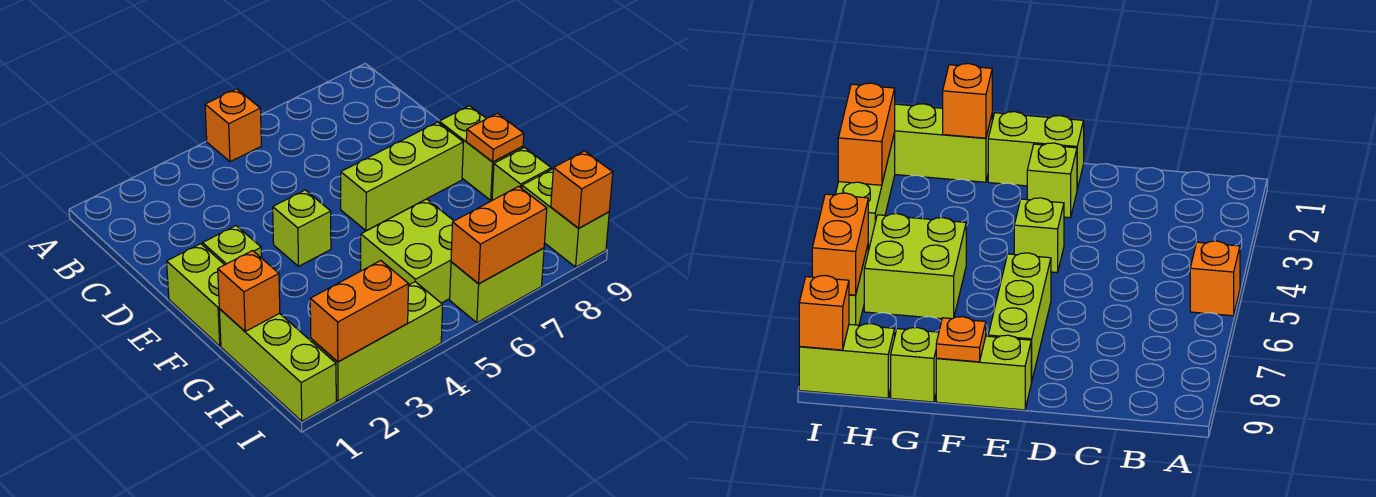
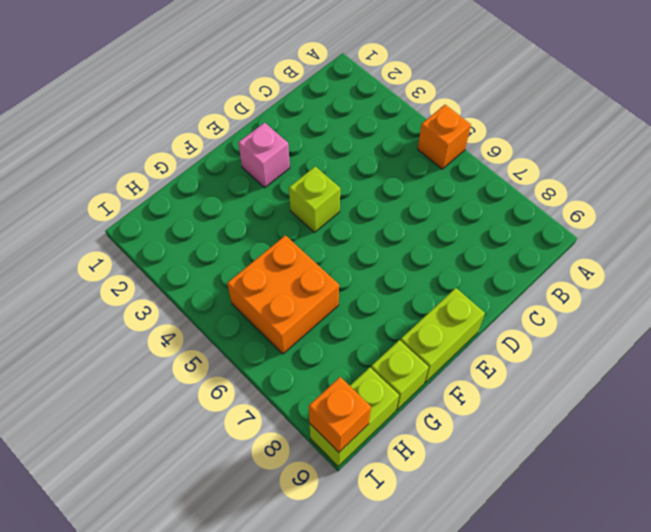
pink brick E2 level 1 -> lime brick E2 level 1
orange brick G5:H6 level 1 -> lime brick G5:H6 level 1
none -> lime brick E1:F1 level 1
none -> lime brick E6:E8 level 1
none -> lime brick G1:I1 level 1

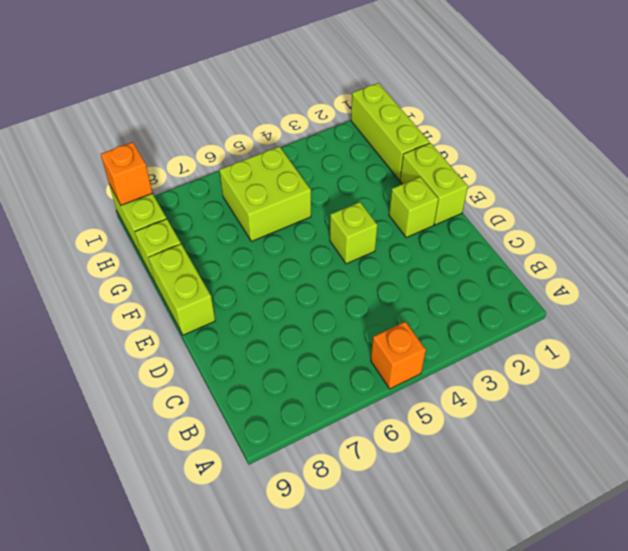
none -> lime brick E6:E8 level 1
none -> lime brick I2:I4 level 1
none -> lime brick I6:I7 level 1

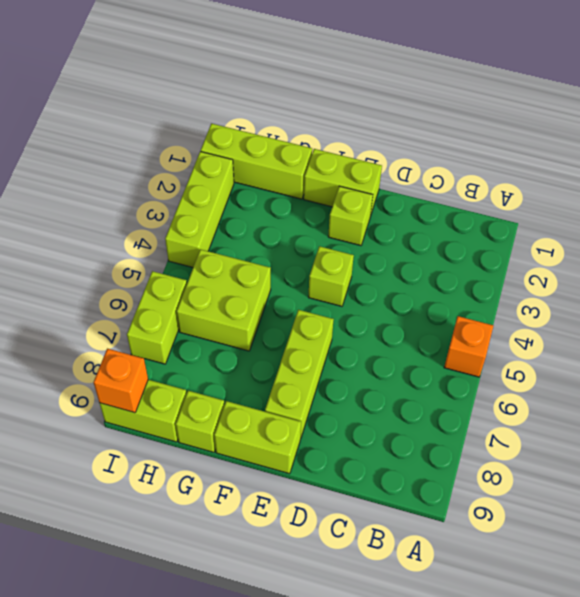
none -> orange plate F9 level 2
none -> orange brick G1 level 2
none -> orange brick I2:I3 level 2

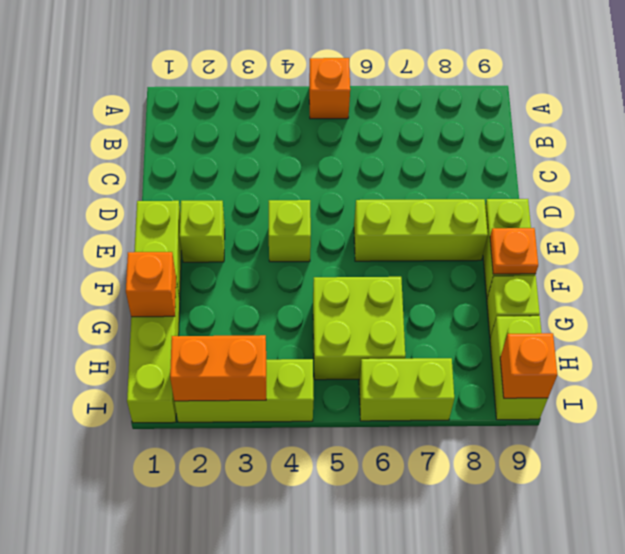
none -> orange brick I6:I7 level 2

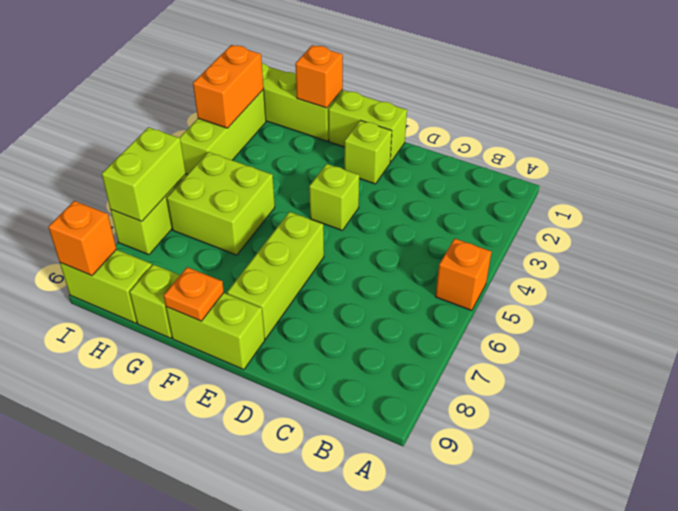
lime brick I6:I7 level 2 -> orange brick I6:I7 level 2

